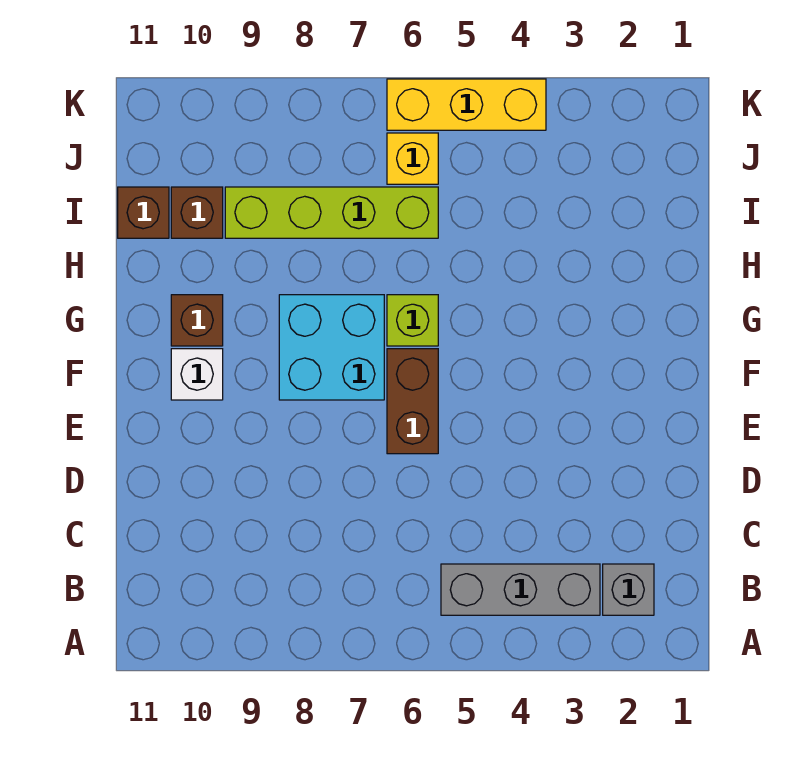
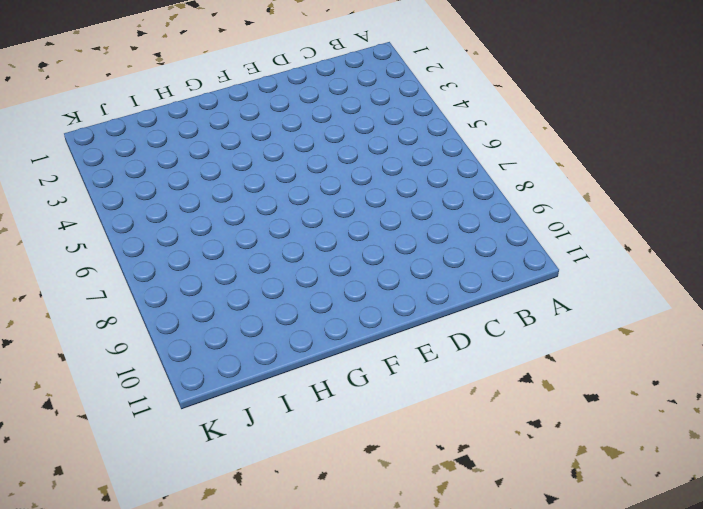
none -> grey brick B2 level 1
none -> grey brick B3:B5 level 1
none -> brown brick E6:F6 level 1

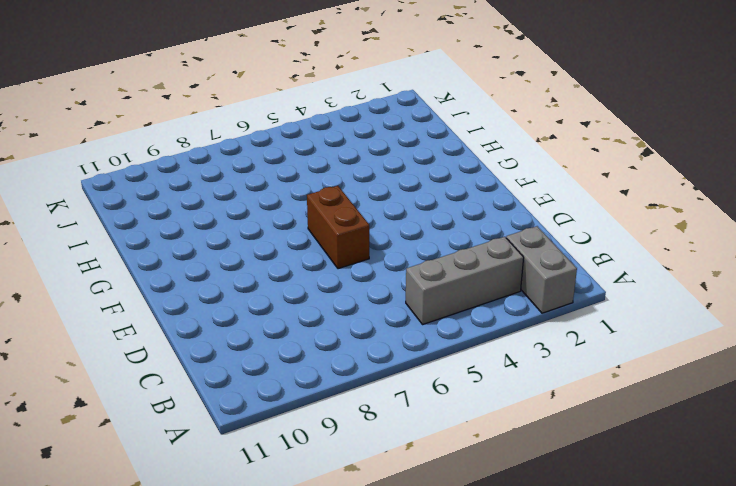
grey brick A2:B2 level 1 -> grey brick B2 level 1
none -> cyan brick F7:G8 level 1
none -> white brick F10 level 1
none -> lime brick G6 level 1

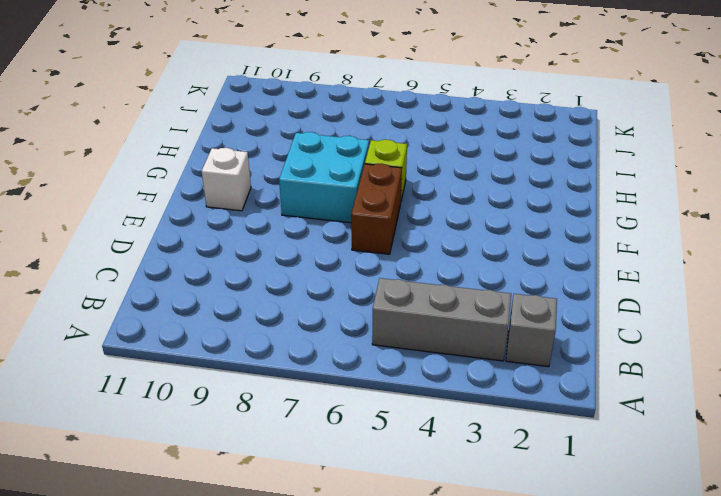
none -> brown brick G10 level 1
none -> lime brick I6:I9 level 1
none -> brown brick I10 level 1

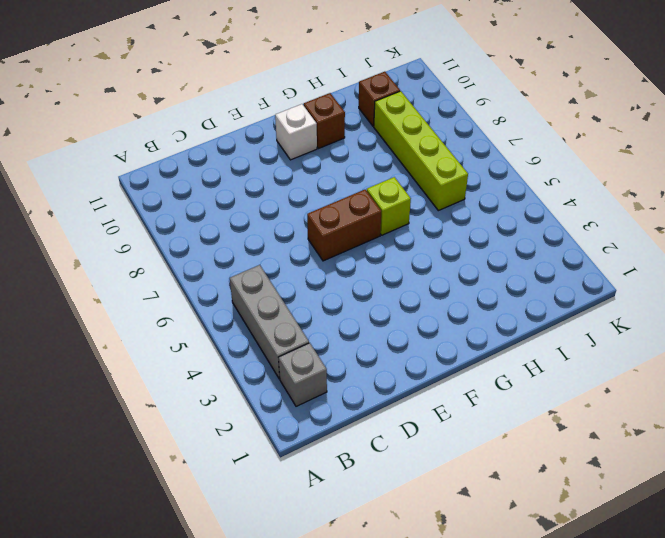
none -> cyan brick F7:G8 level 1
none -> brown brick I11 level 1
none -> yellow brick J6 level 1

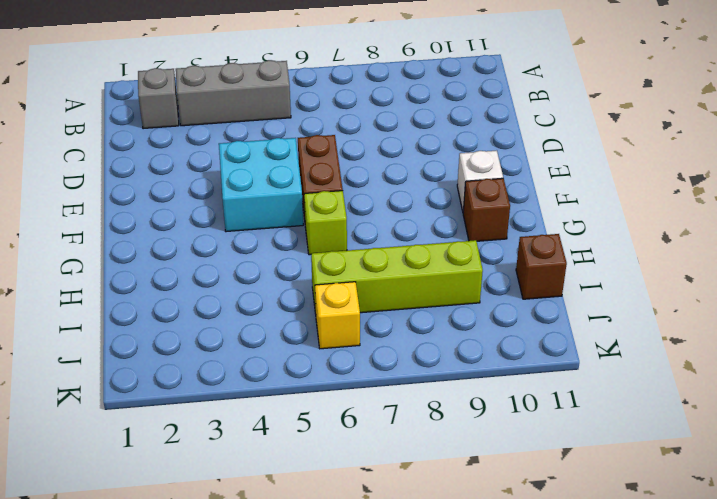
cyan brick E4:F5 level 1 -> cyan brick F7:G8 level 1
none -> brown brick I10 level 1
none -> yellow brick K4:K6 level 1

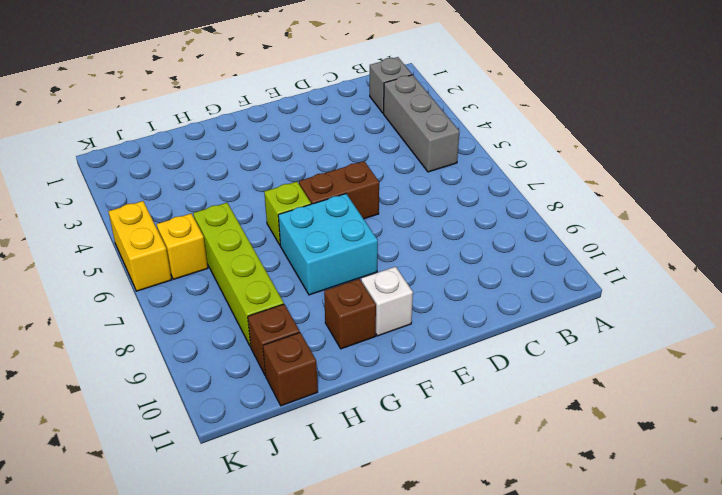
yellow brick K5:K6 level 1 -> yellow brick K4:K6 level 1

